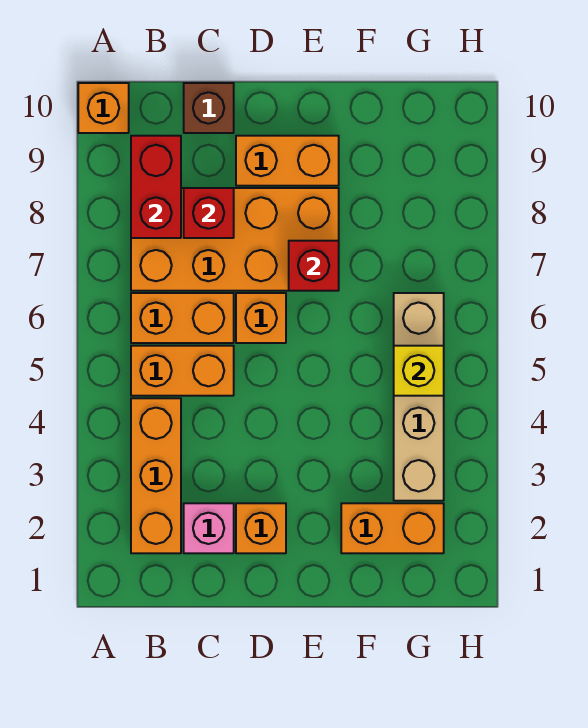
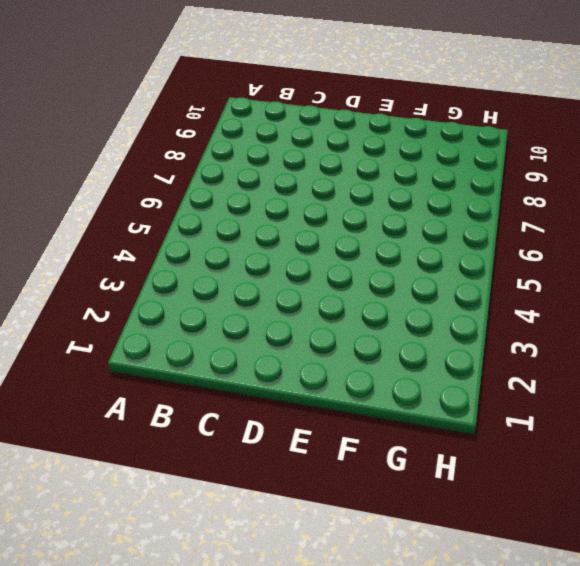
none -> orange brick A10 level 1
none -> orange brick B2:B4 level 1
none -> orange brick B5:C5 level 1

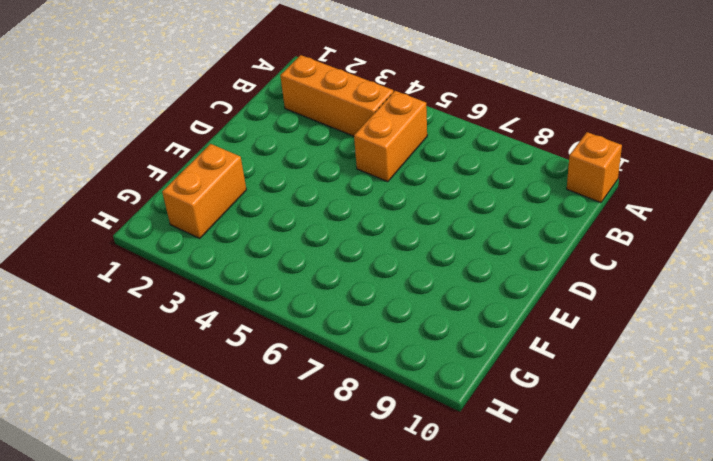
none -> orange brick B6:C6 level 1
none -> orange brick B7:E8 level 1
none -> pink brick C2 level 1

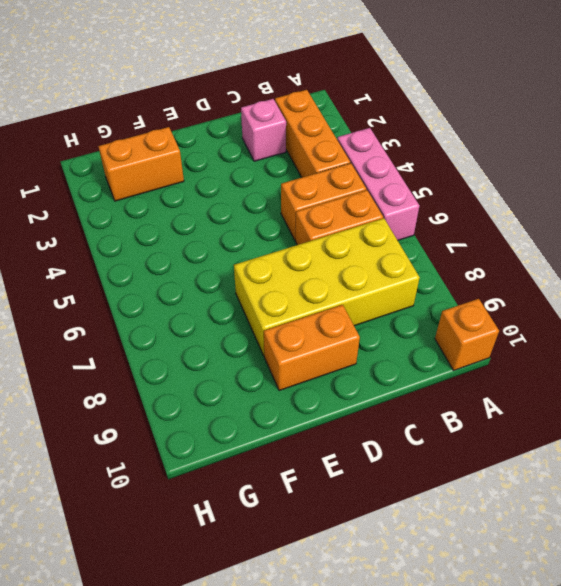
pink brick A4:A6 level 1 -> none
yellow brick B7:E8 level 1 -> orange brick B7:E8 level 1
none -> brown brick C10 level 1
none -> orange brick D2 level 1
none -> orange brick D6 level 1

